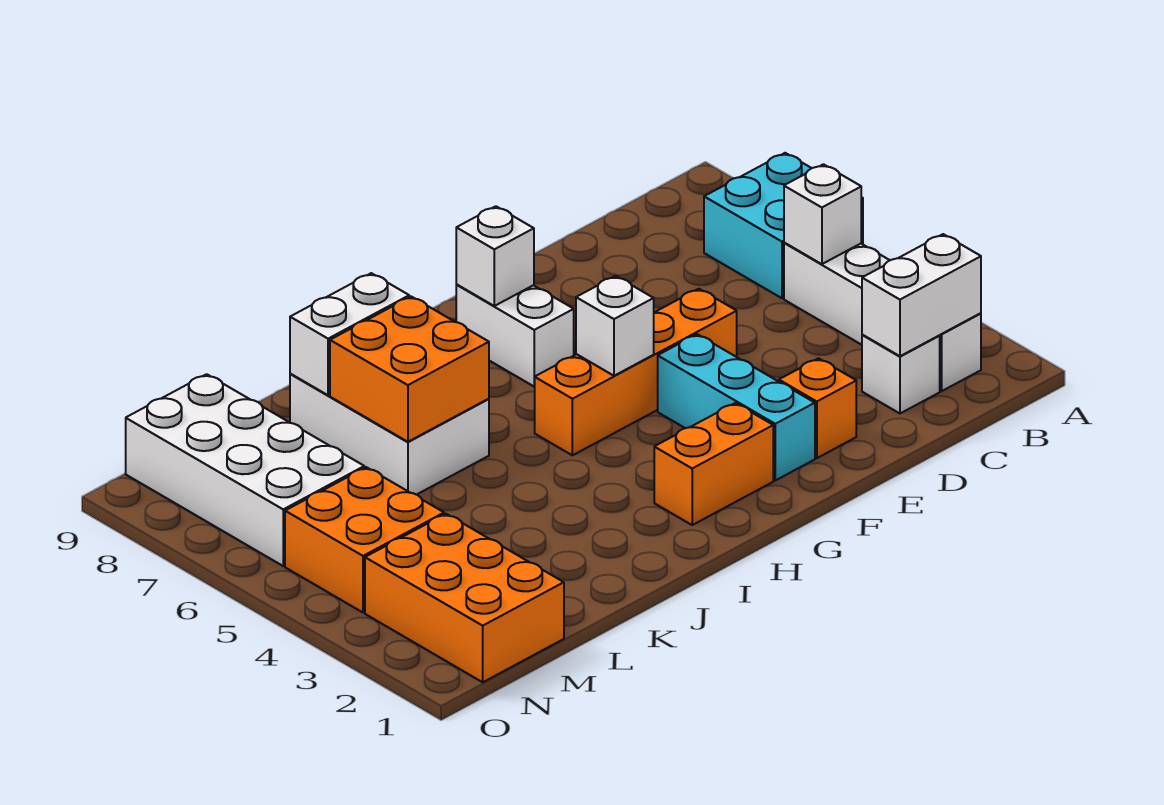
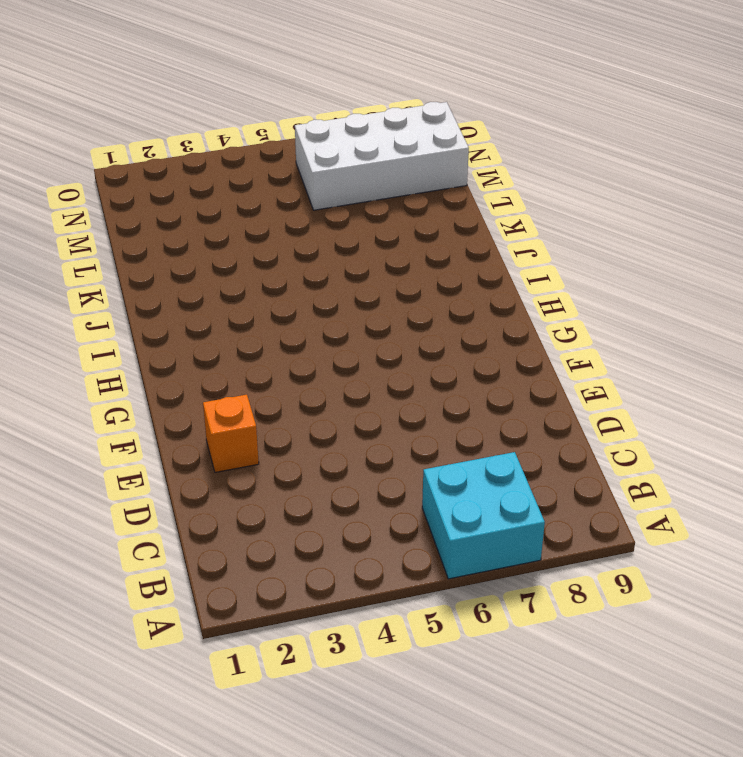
none -> white brick B2:B5 level 1
none -> white brick C2 level 1
none -> orange brick E5:H5 level 1

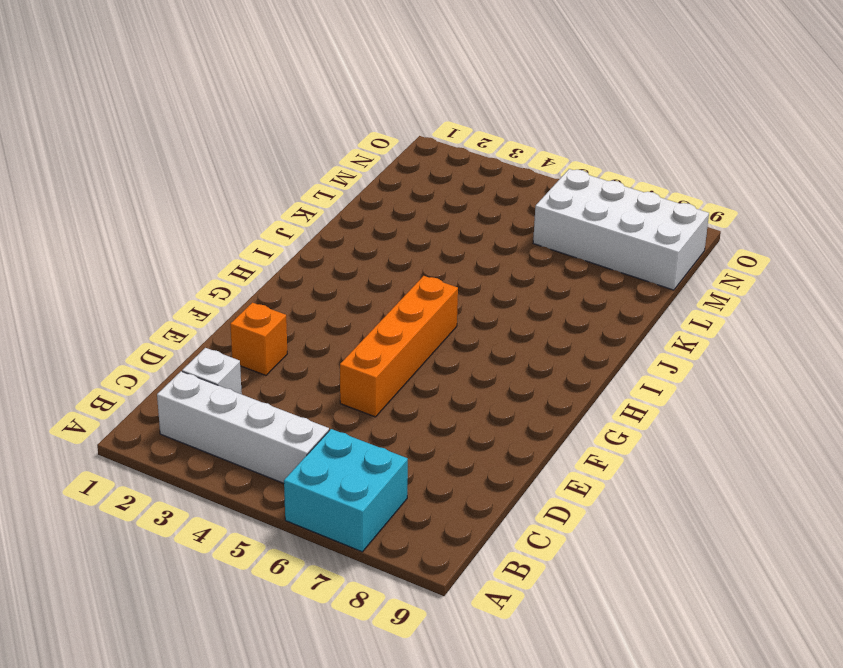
none -> cyan brick F2:F4 level 1
none -> orange brick G2:H2 level 1
none -> white brick G7:G8 level 1

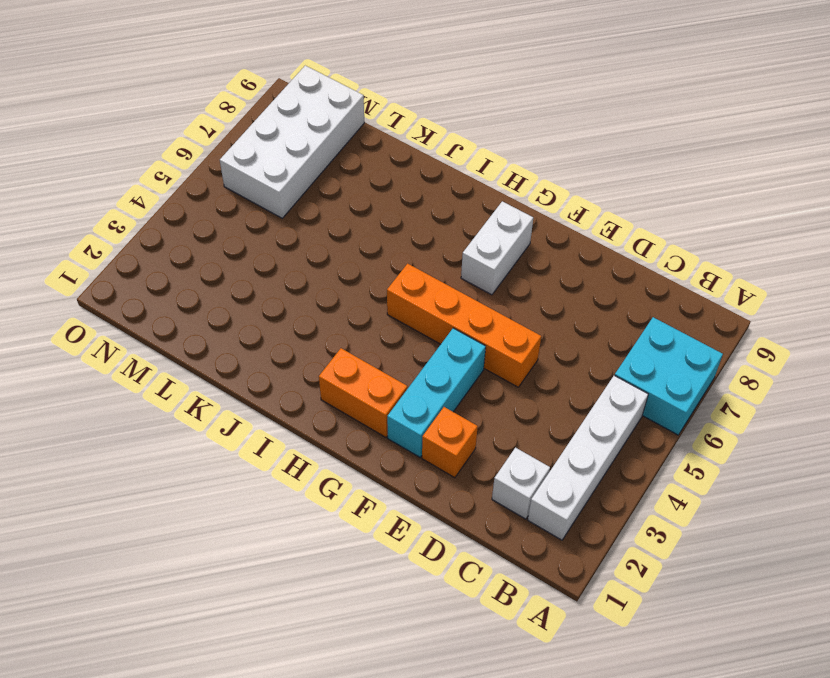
none -> white brick J6:K8 level 1
none -> orange brick M1:N3 level 1
none -> orange brick M4:N5 level 1

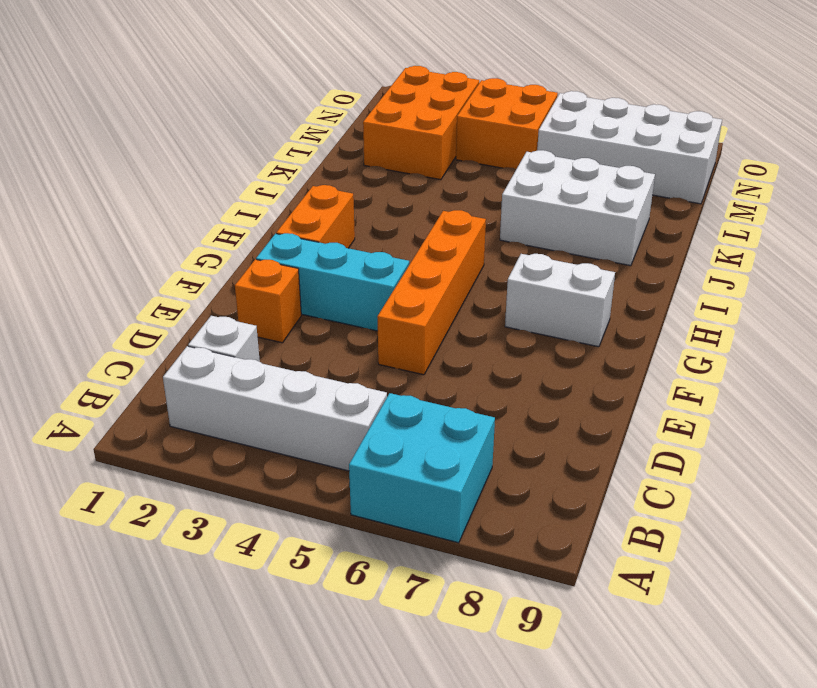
orange brick L2:N3 level 1 -> orange brick M1:N3 level 1
none -> white brick B2:C2 level 2
none -> white brick B5 level 2
none -> white brick G5 level 2

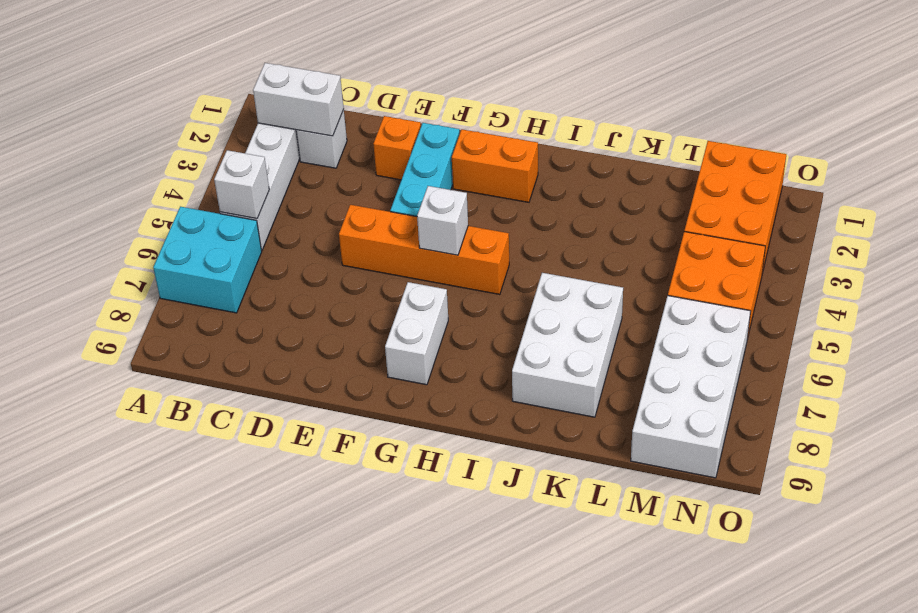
none -> white brick G8 level 2
none -> orange brick J6:K7 level 2
none -> white brick J8:K8 level 2

